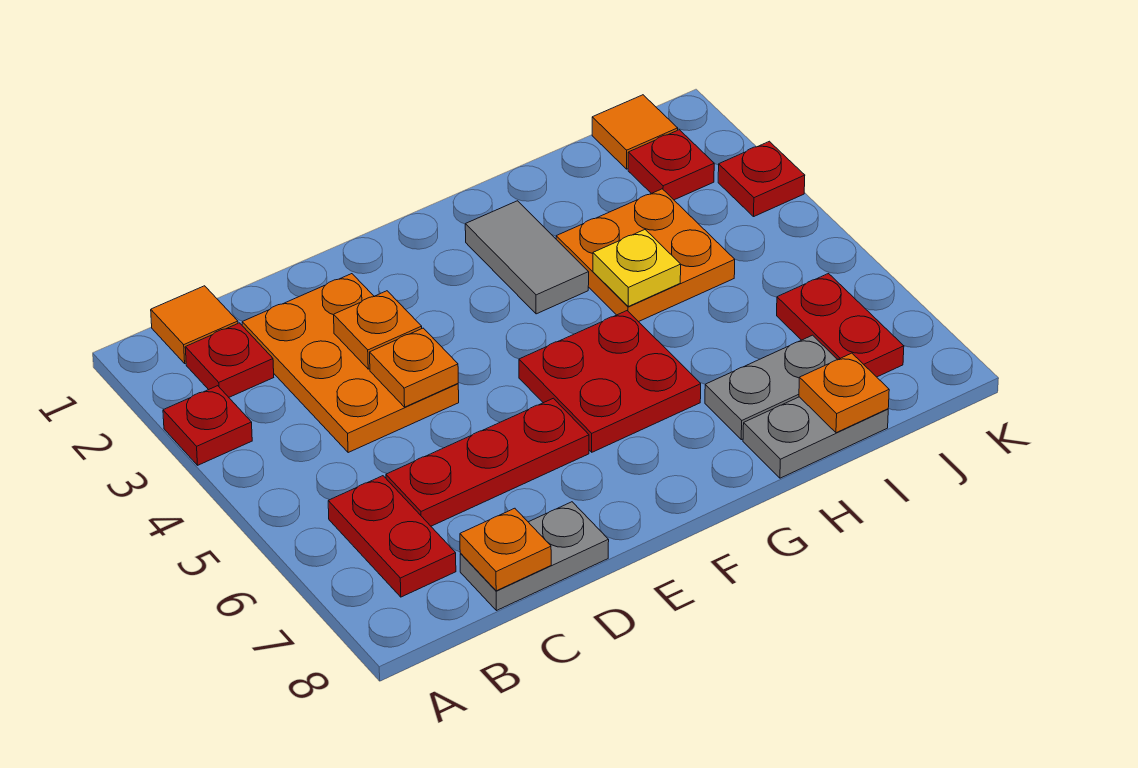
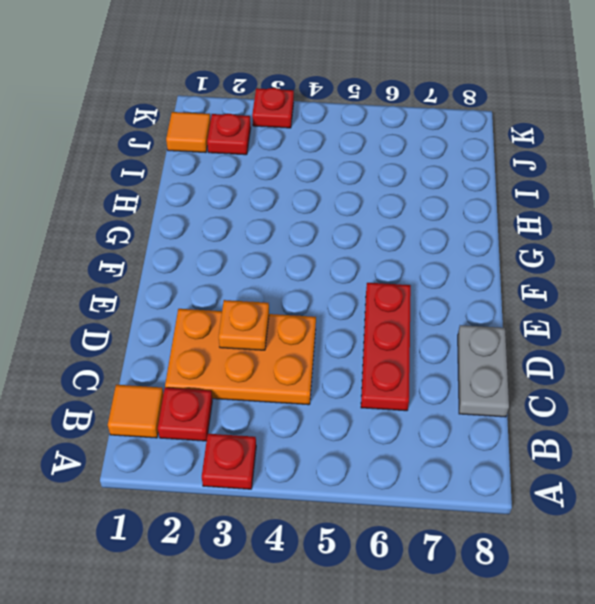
none -> red plate B6:B7 level 1
none -> red plate F5:G6 level 1
none -> grey tile G2:G3 level 1

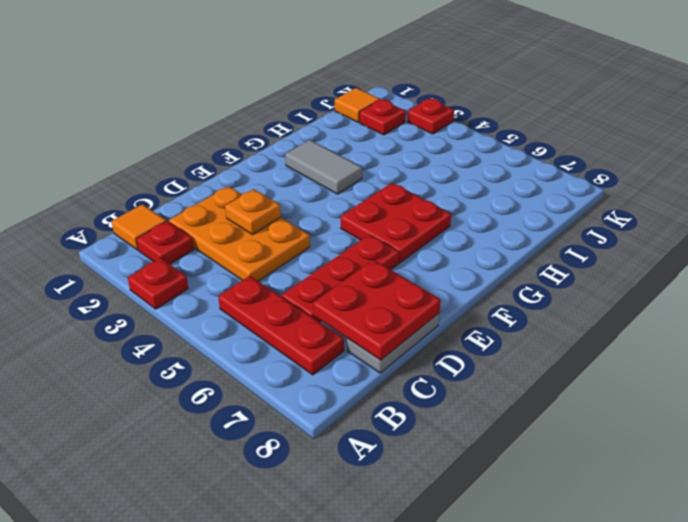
red plate B5:B7 level 1 -> red plate B6:B7 level 1
red plate C7:D8 level 2 -> orange plate C8 level 2
none -> orange plate H3:I4 level 1
none -> grey plate H7:I7 level 1
none -> grey plate H8:I8 level 1

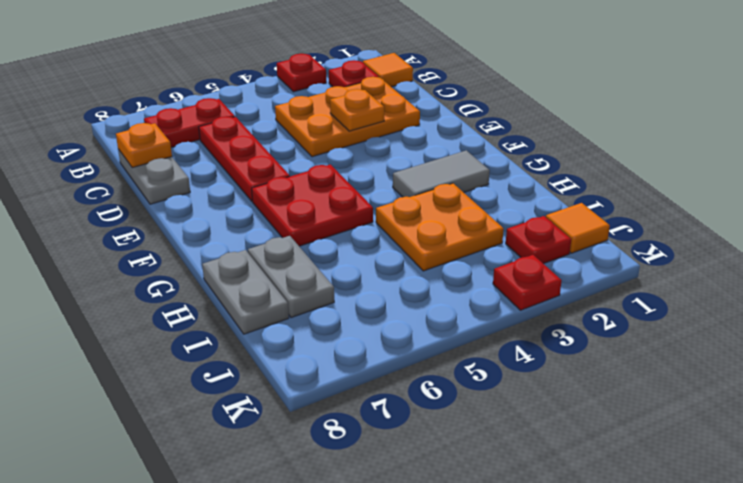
none -> red plate J6:J7 level 1
none -> orange plate D4 level 2
none -> yellow plate H4 level 2

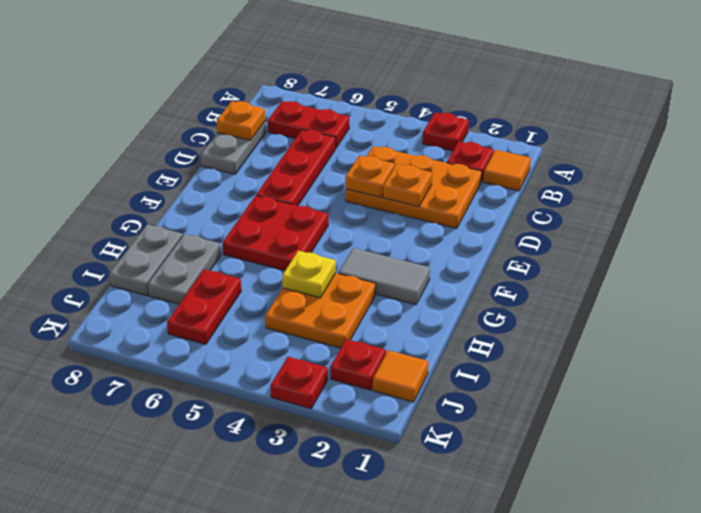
red plate I6:J6 level 1 -> red plate J6:J7 level 1
none -> orange plate I8 level 2

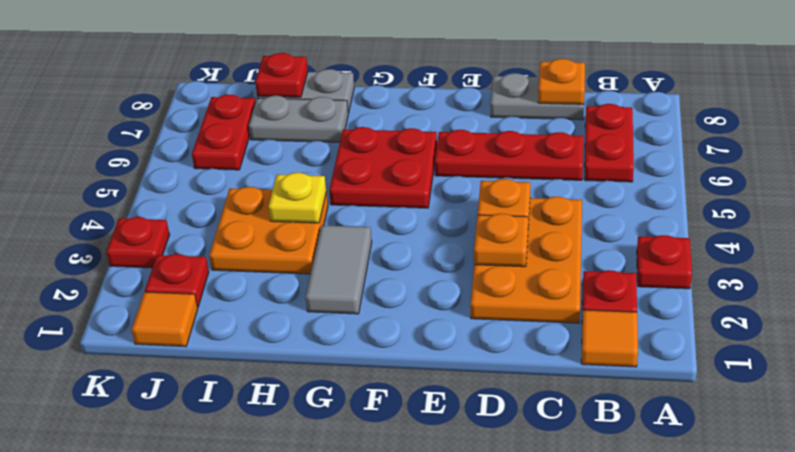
red plate I8 level 2 -> orange plate I8 level 2

